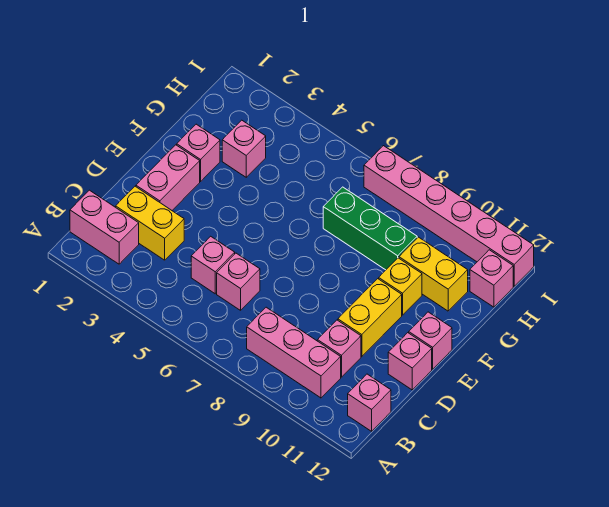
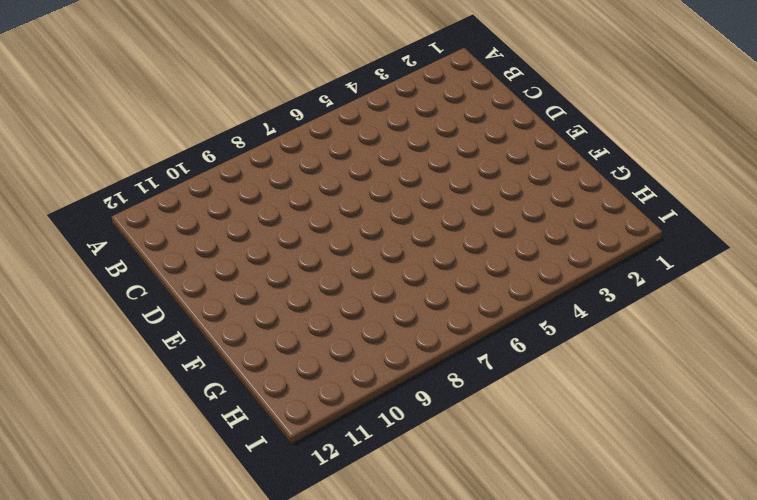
none -> pink brick B1:B2 level 1
none -> pink brick B8:B10 level 1
none -> pink brick B12 level 1

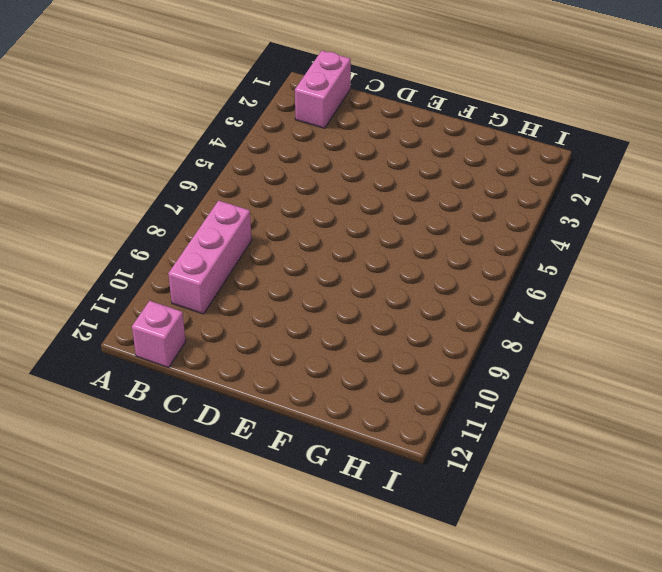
none -> yellow brick C2:C3 level 1
none -> pink brick C5 level 1
none -> pink brick C6 level 1

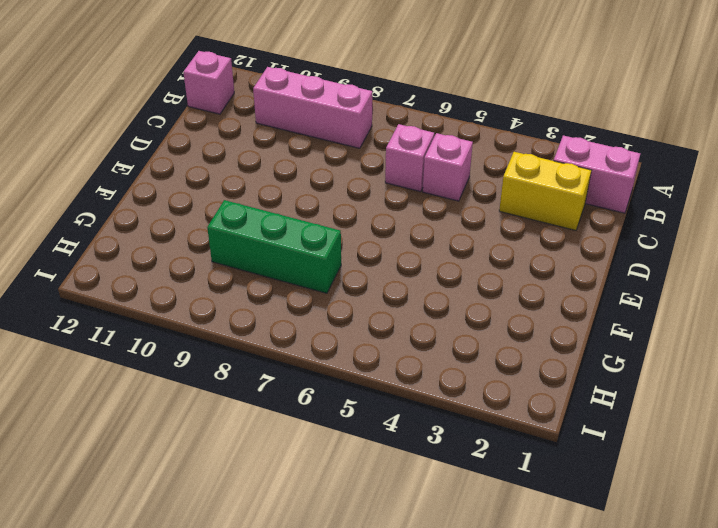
none -> pink brick C10 level 1
none -> pink brick D2:E2 level 1
none -> yellow brick D10:E10 level 1

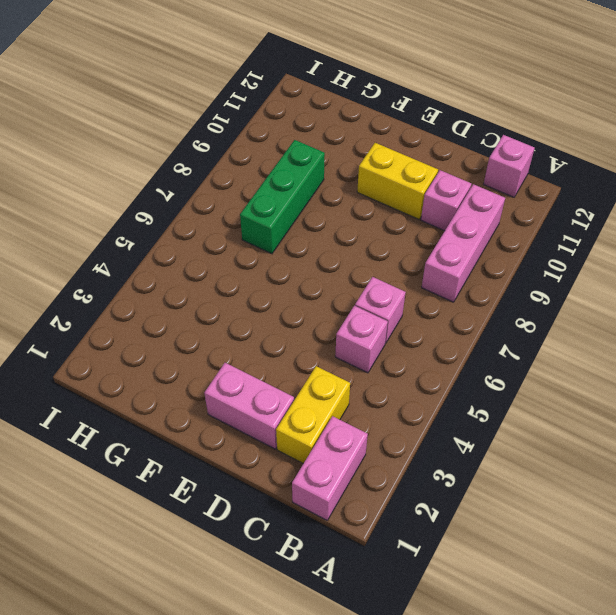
none -> pink brick D12 level 1
none -> pink brick E12 level 1
none -> pink brick F2 level 1

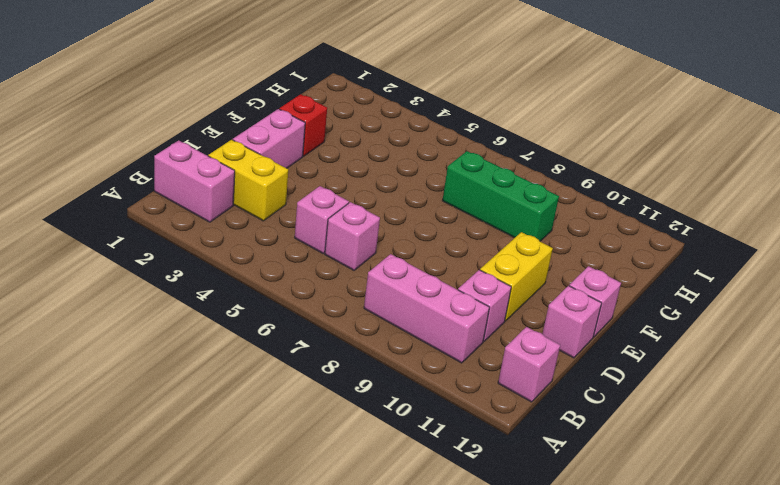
red brick F2 level 1 -> pink brick F2 level 1
none -> yellow brick F10 level 1
none -> pink brick G3 level 1
none -> yellow brick G10:G11 level 1

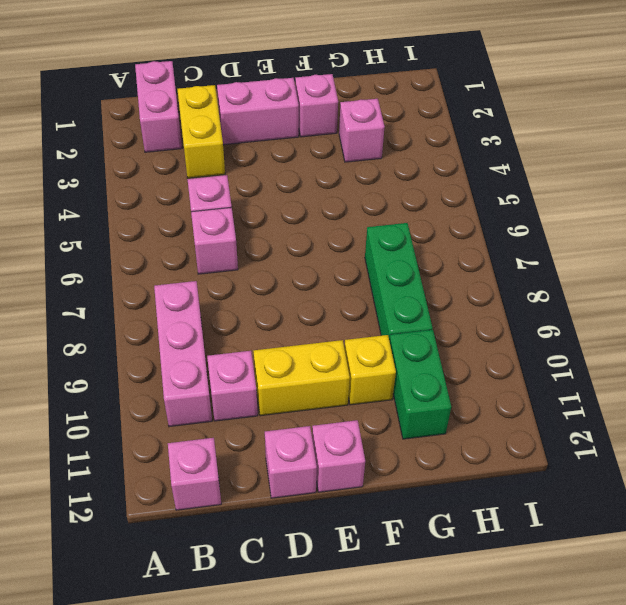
green brick G10:G11 level 1 -> yellow brick G10:G11 level 1
none -> pink brick H12 level 1
none -> pink brick I7:I12 level 1

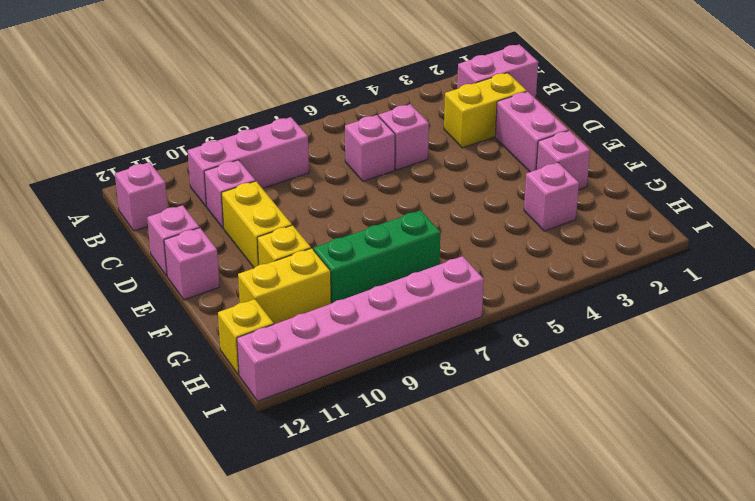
yellow brick H12 level 1 -> pink brick H12 level 1

